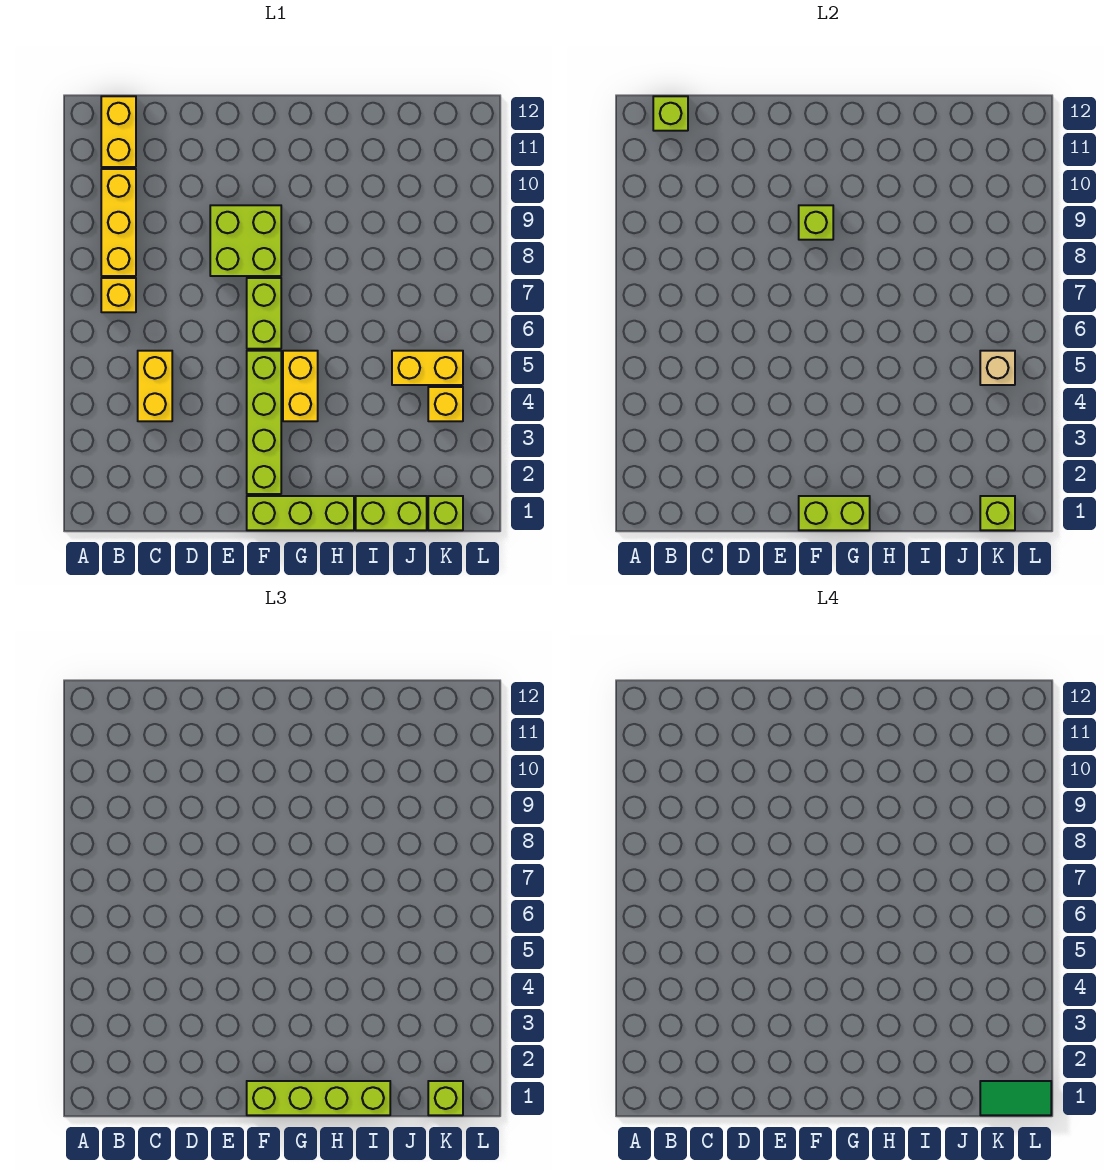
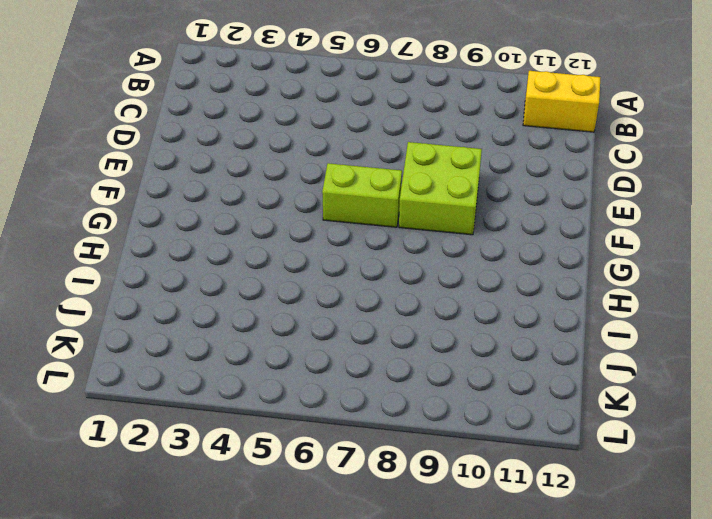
none -> yellow brick B7 level 1
none -> yellow brick B8:B10 level 1
none -> yellow brick C4:C5 level 1

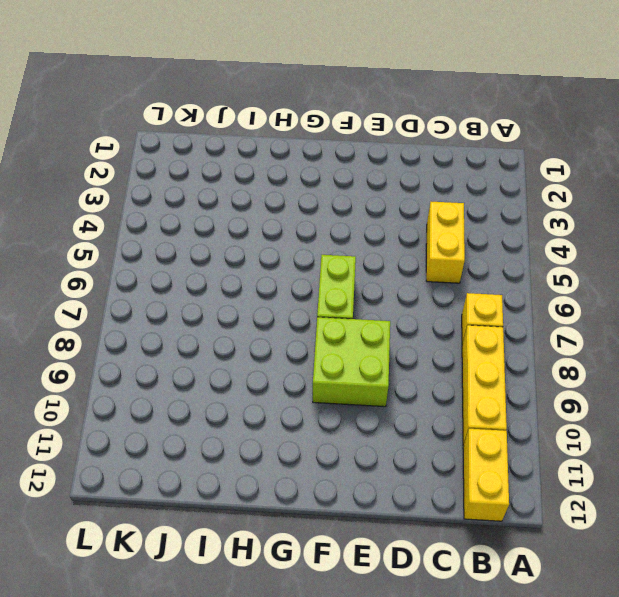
none -> lime brick F1:H1 level 1
none -> lime brick F2:F5 level 1
none -> yellow brick G4:G5 level 1

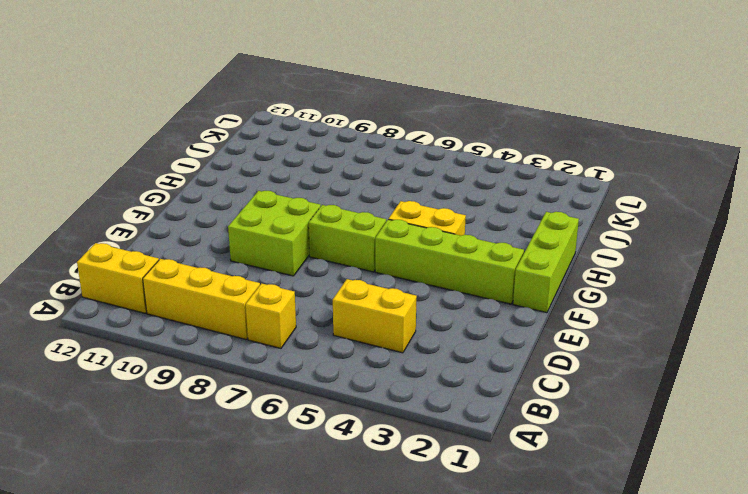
none -> lime brick I1:J1 level 1
none -> yellow brick J5:K5 level 1
none -> lime brick K1 level 1

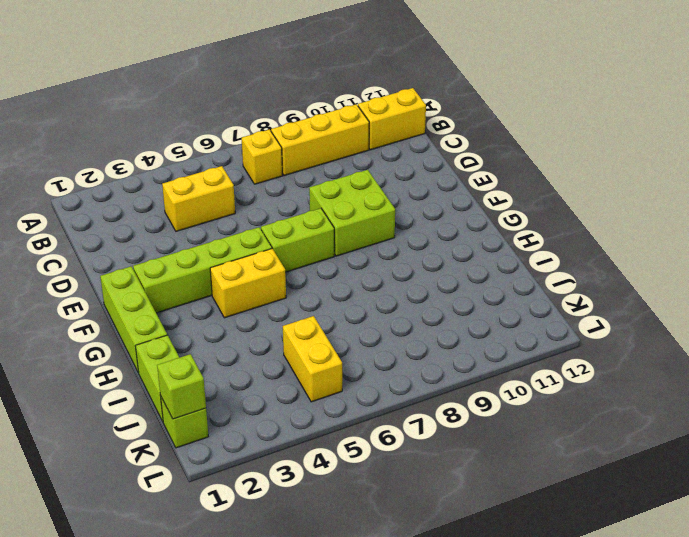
none -> yellow brick K4 level 1
none -> lime brick B12 level 2
none -> lime brick F1:G1 level 2

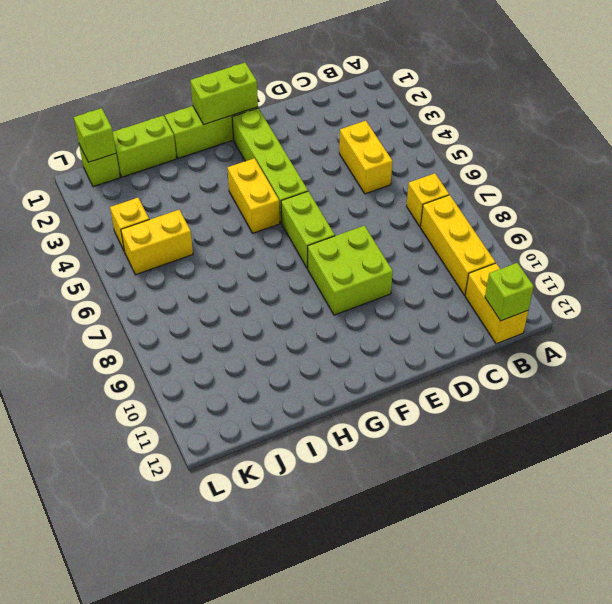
none -> lime brick F9 level 2
none -> tan brick K5 level 2
none -> lime brick F1:I1 level 3

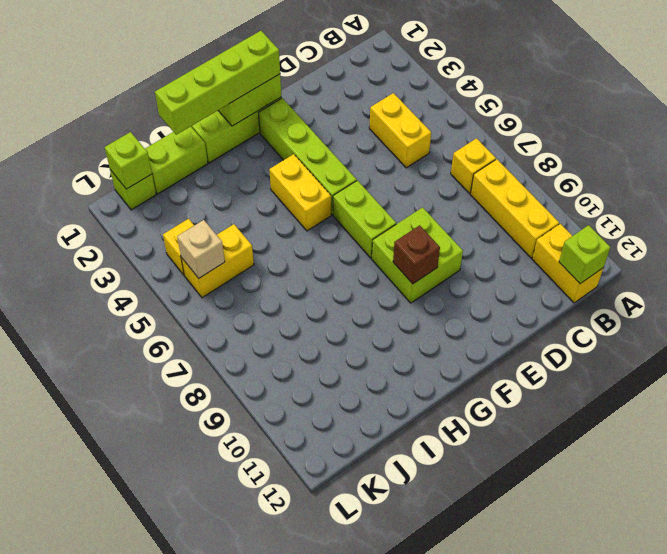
brown brick F9 level 2 -> lime brick F9 level 2
none -> lime brick K1 level 3
none -> green tile K1:L1 level 4

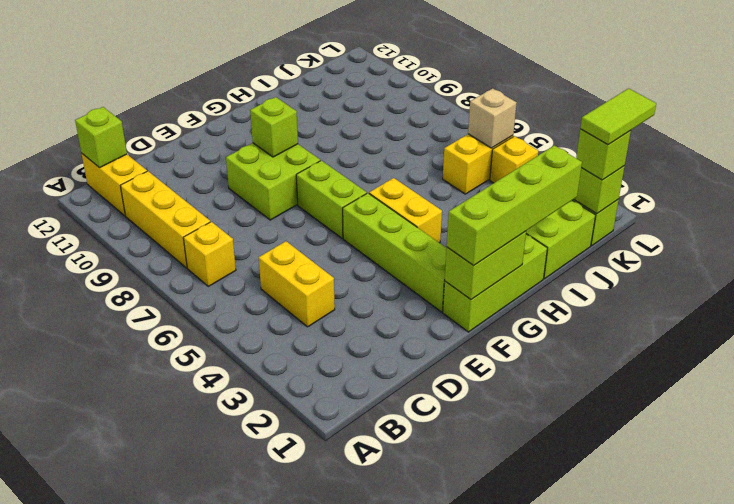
lime tile K1:L1 level 4 -> green tile K1:L1 level 4

